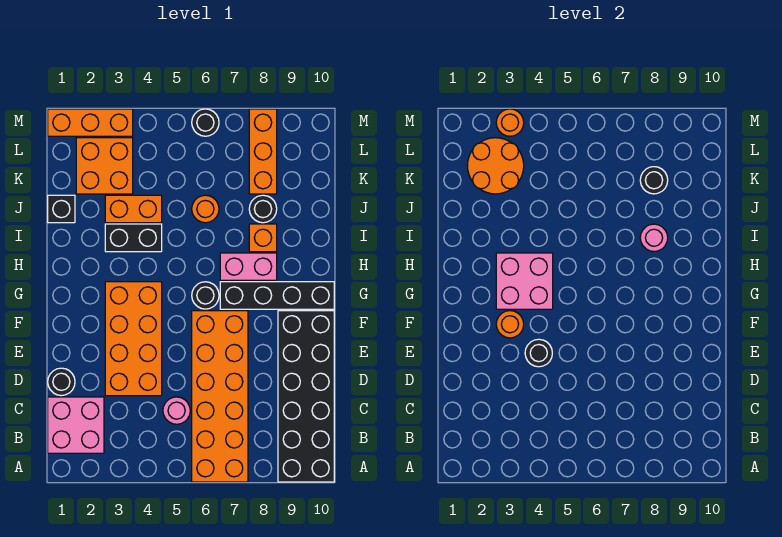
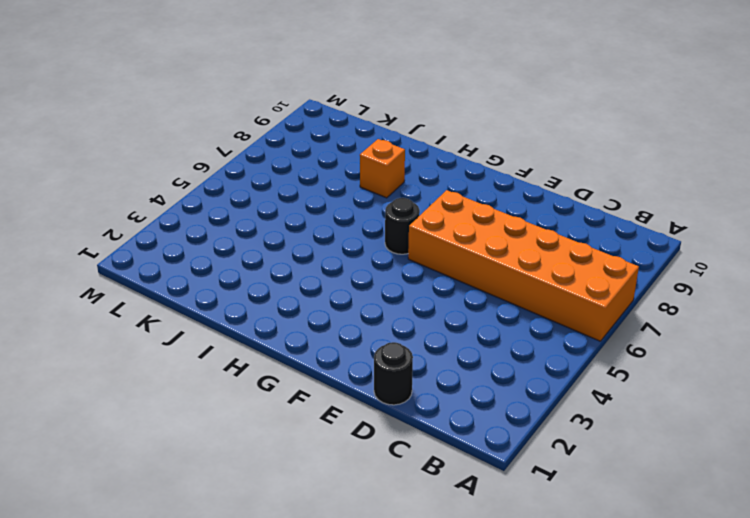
none -> black brick A9:F10 level 1
none -> pink brick B1:C2 level 1
none -> pink round brick C5 level 1

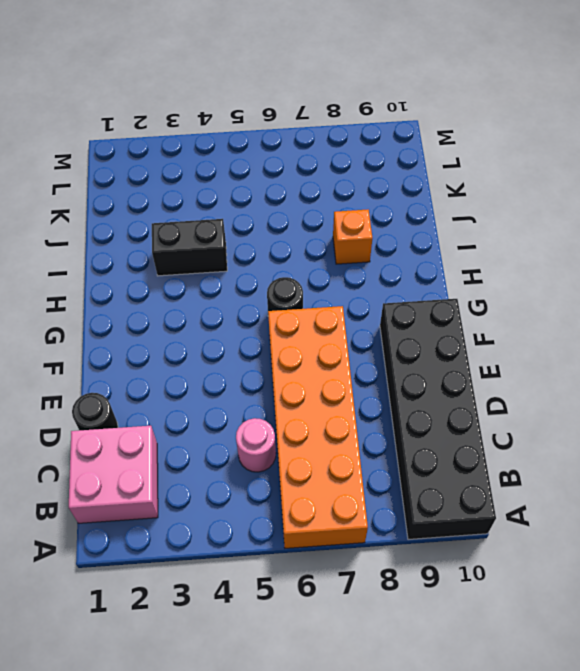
none -> orange brick D3:G4 level 1
none -> black brick G7:G10 level 1
none -> pink brick H7:H8 level 1

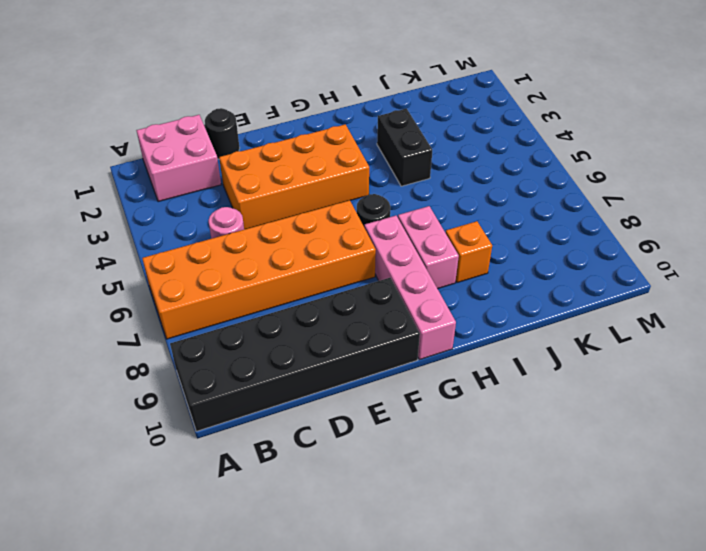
pink brick G7:G10 level 1 -> black brick G7:G10 level 1
none -> black brick J1 level 1
none -> orange brick J3:J4 level 1
none -> orange round brick J6 level 1

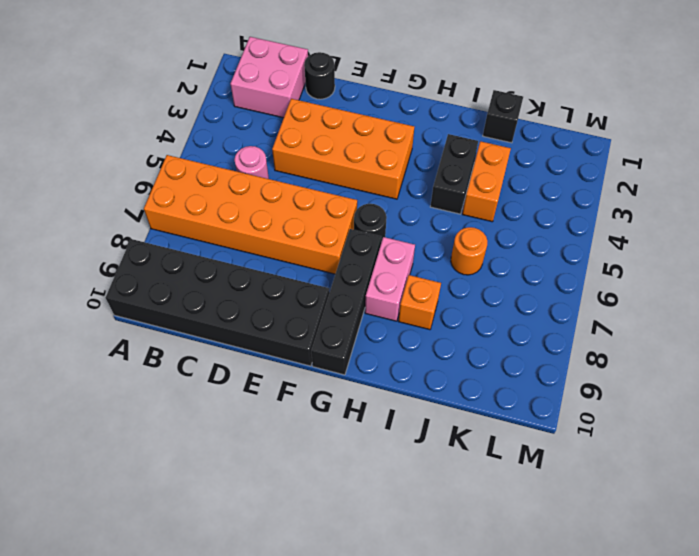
none -> black round brick J8 level 1
none -> orange brick K2:L3 level 1
none -> orange brick K8:M8 level 1

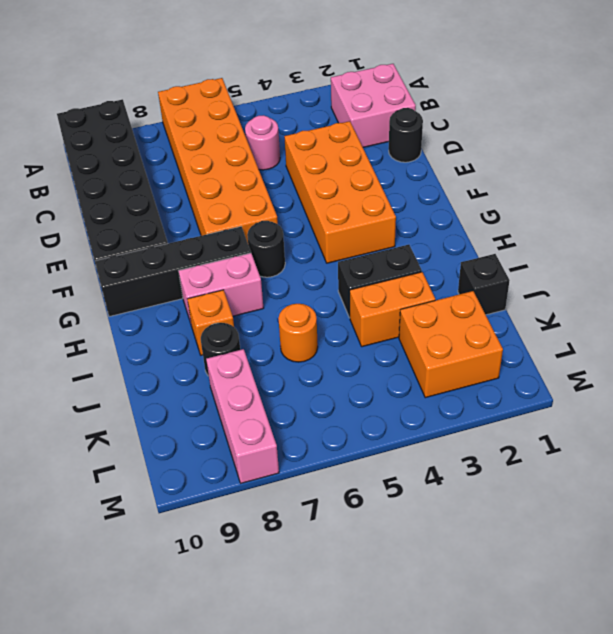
pink brick K8:M8 level 1 -> orange brick K8:M8 level 1
none -> orange brick M1:M3 level 1
none -> black round brick M6 level 1
none -> black round brick E4 level 2

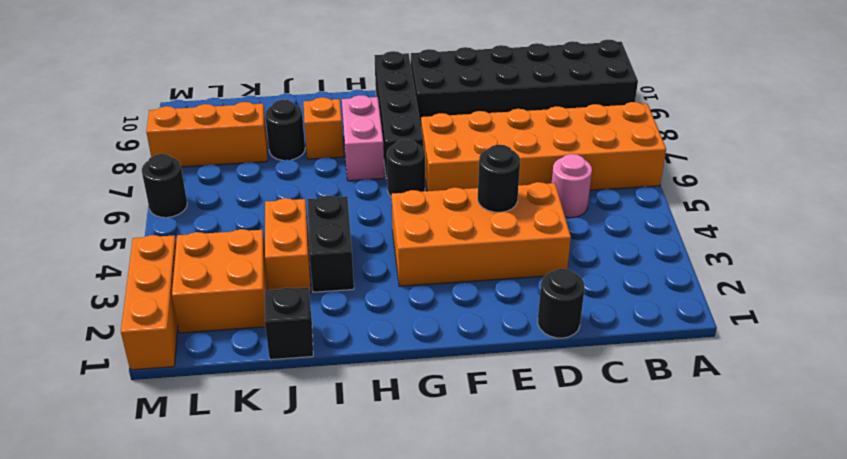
none -> pink brick B1:C2 level 1
none -> orange round brick J6 level 1
none -> orange round brick F3 level 2

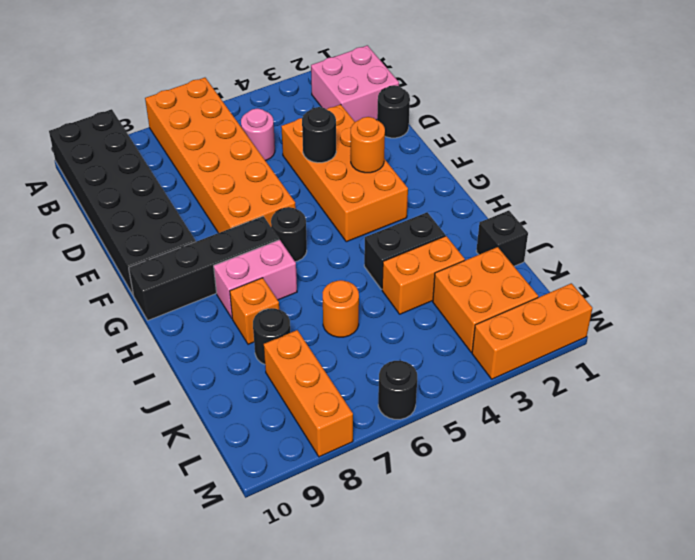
none -> pink brick G3:H4 level 2
none -> pink round brick I8 level 2
none -> orange round brick K2:L3 level 2

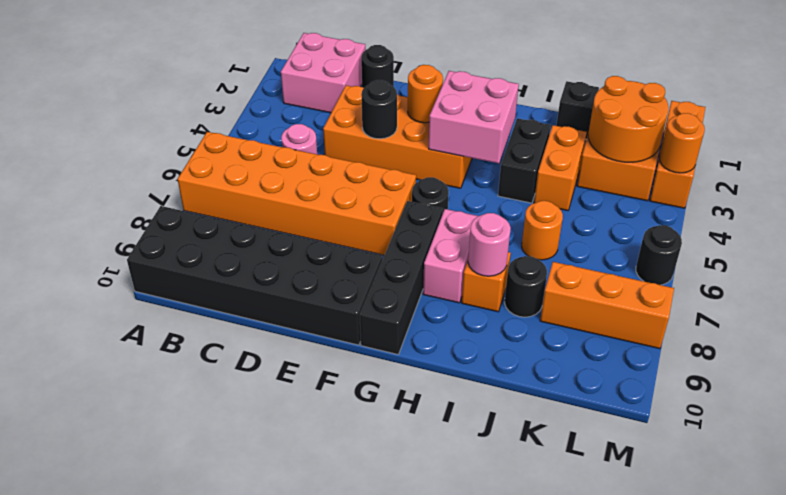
none -> black round brick K8 level 2

